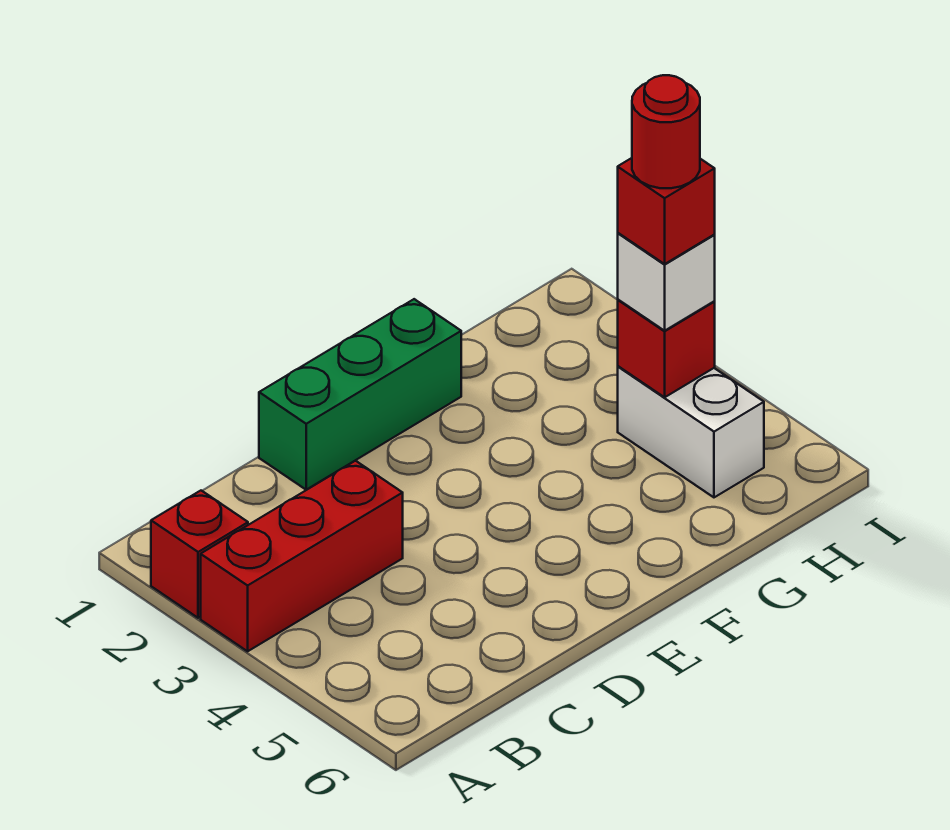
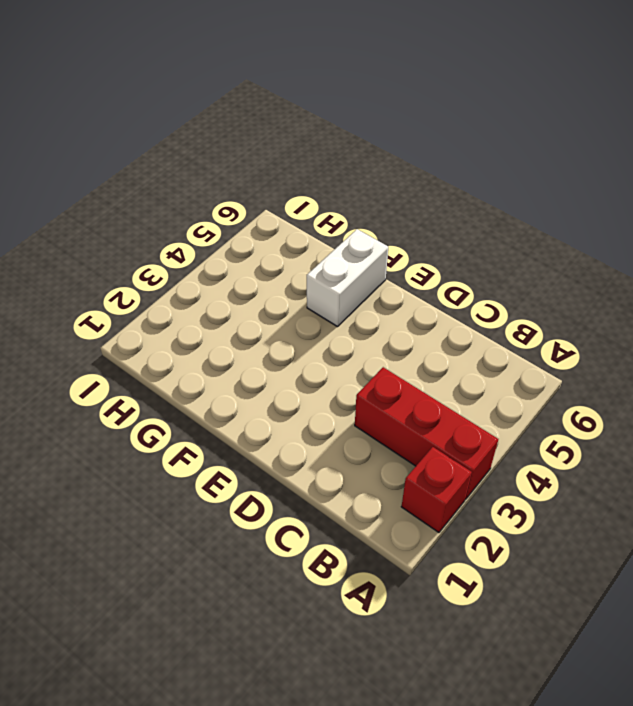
white brick F5:F6 level 1 -> white brick H4:H5 level 1
none -> green brick D1:F1 level 1
none -> red brick H4 level 2

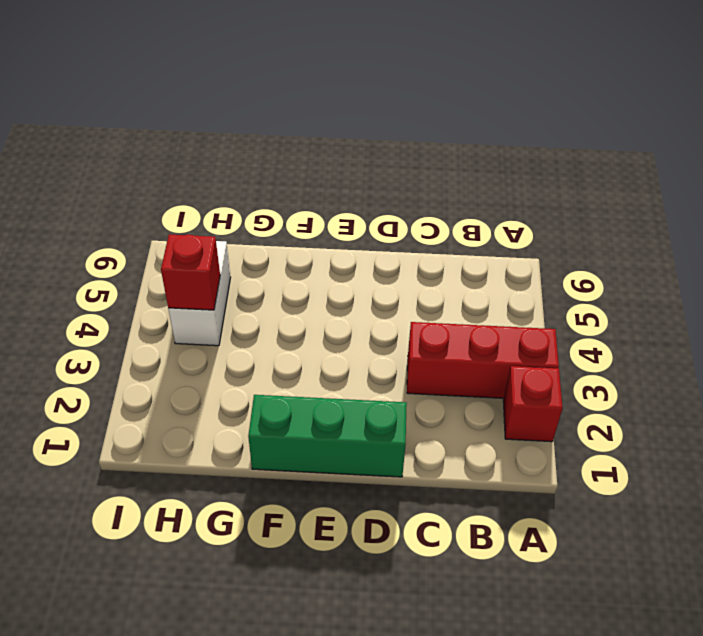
none -> white brick H4 level 3
none -> red brick H4 level 4

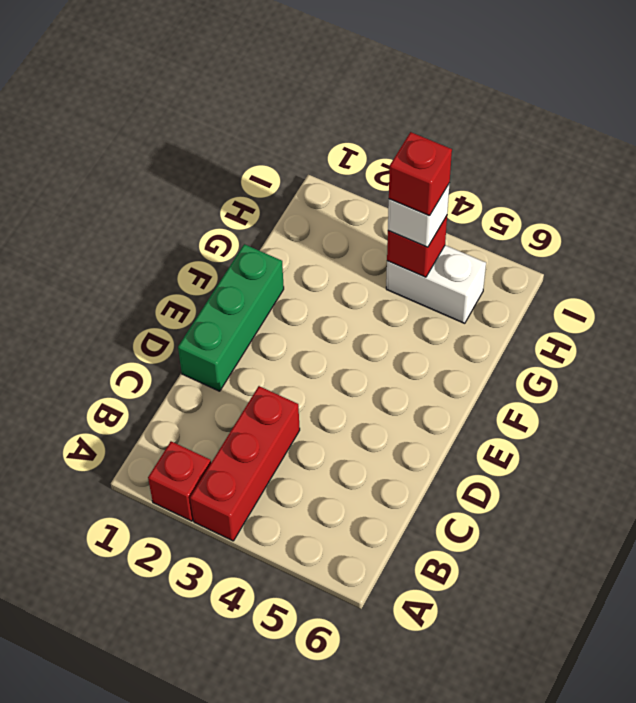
none -> red round brick H4 level 5

